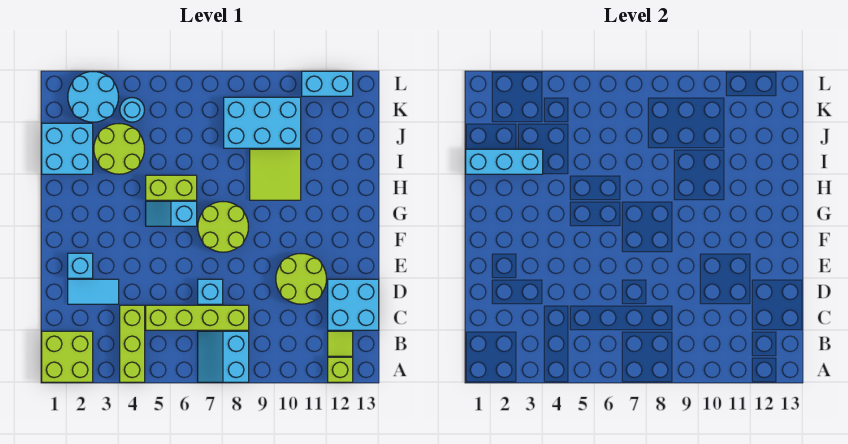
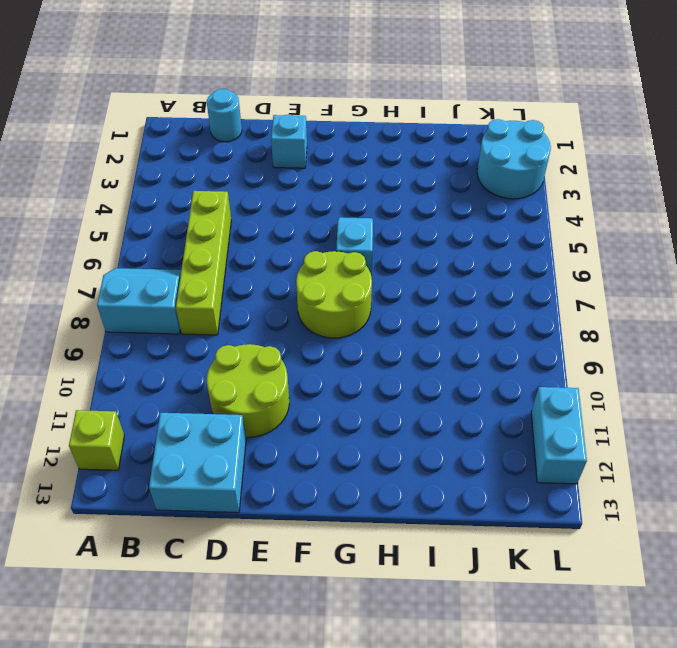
cyan round brick C1 level 1 -> cyan round brick K4 level 1
none -> lime brick A1:B2 level 1
none -> lime brick A4:C4 level 1
none -> lime tile B12 level 1

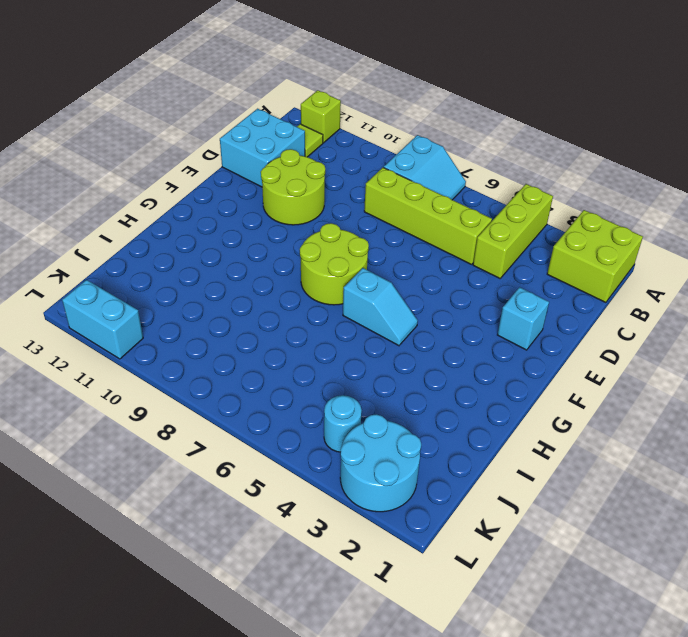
none -> cyan tile D2:D3 level 1
none -> cyan brick D7 level 1
none -> lime brick H5:H6 level 1

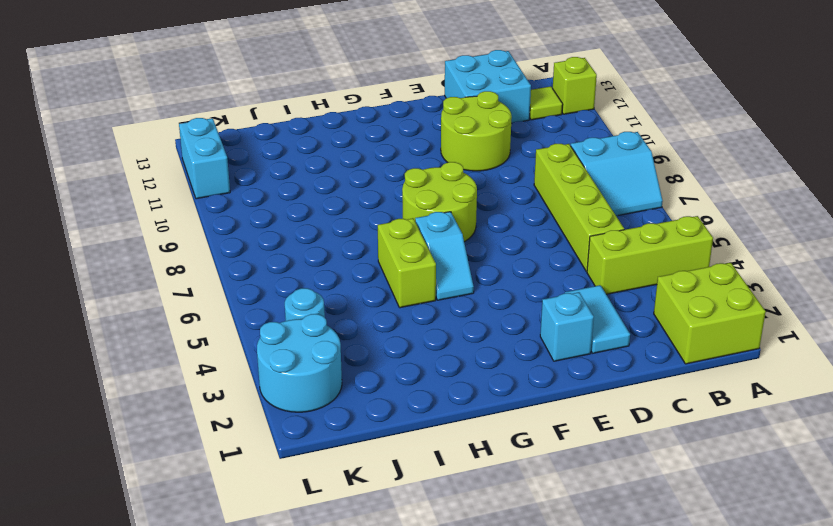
none -> cyan brick D7 level 1
none -> lime tile H9:I10 level 1
none -> cyan brick I1:J2 level 1

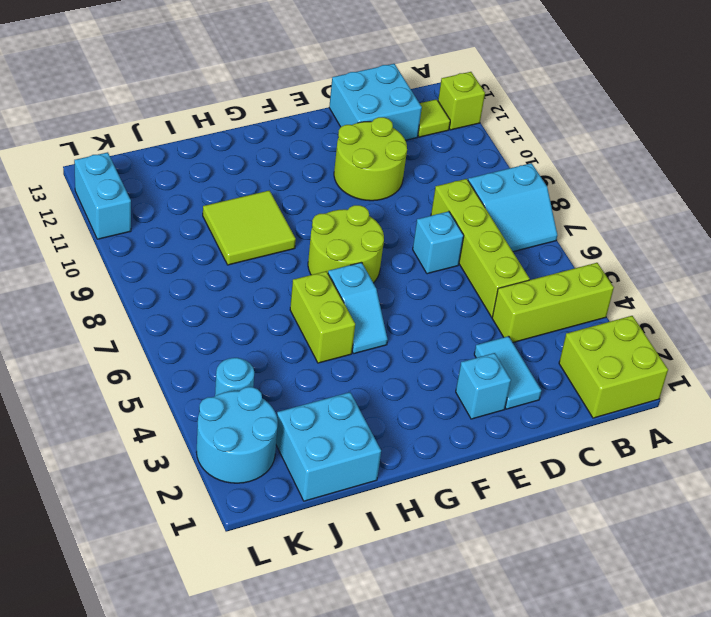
none -> lime round brick I3:J4 level 1
none -> cyan brick J8:K10 level 1
none -> cyan brick I1:I3 level 2

